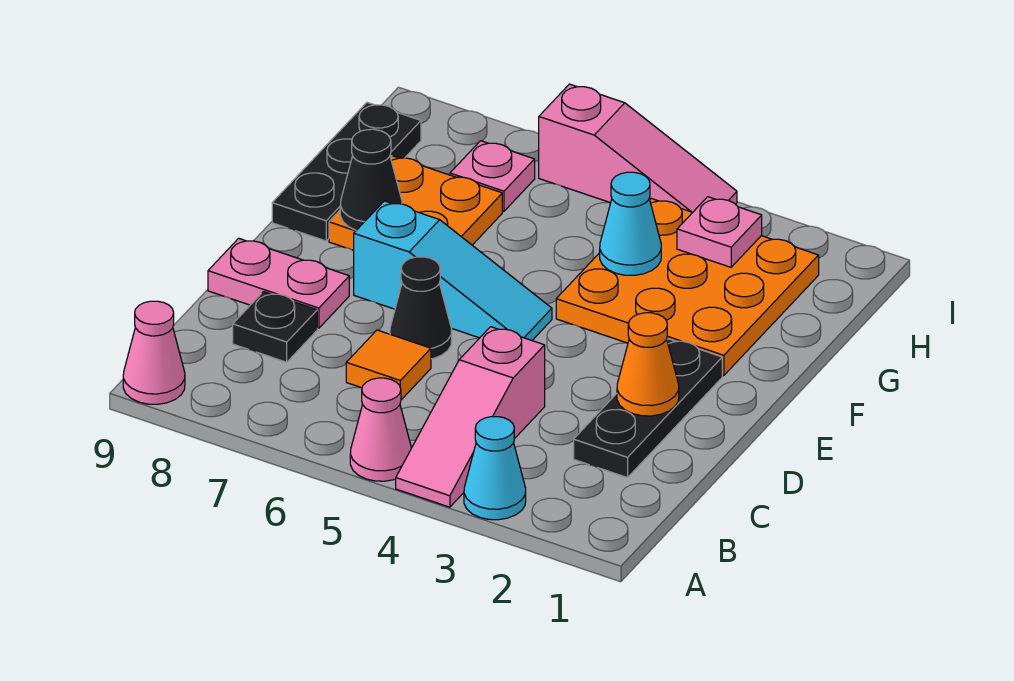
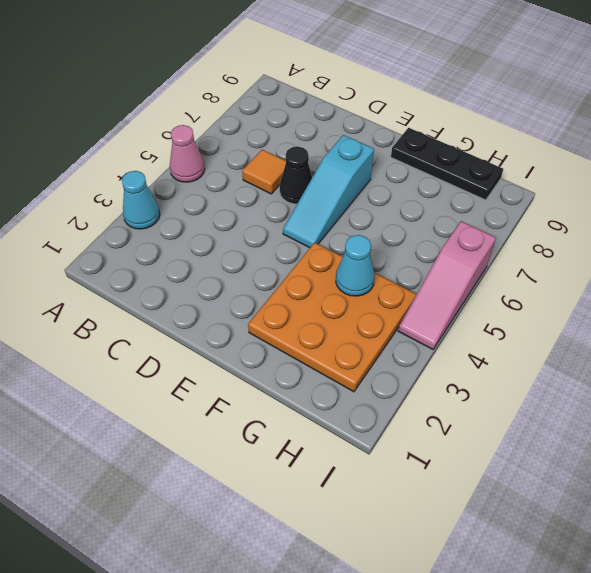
none -> pink slope A4:C4 level 1 top C
none -> pink cone A9 level 1
none -> black plate C2:E2 level 1

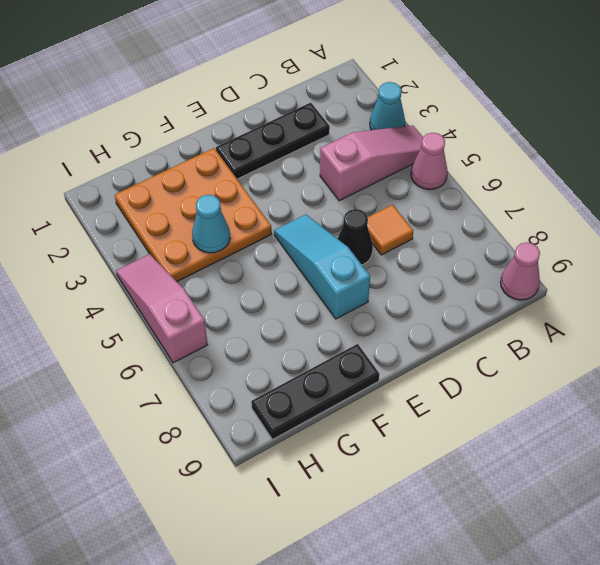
none -> black plate C8 level 1
none -> pink plate D8:D9 level 1
none -> orange plate F7:G8 level 1

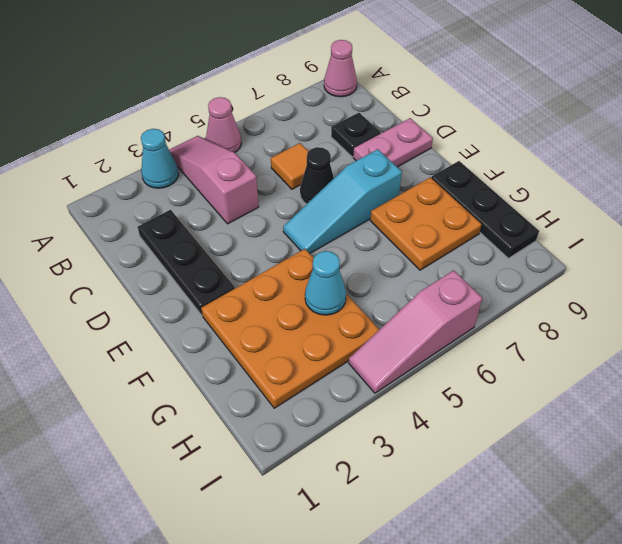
none -> pink plate H7 level 1
none -> orange cone D2 level 2
none -> black cone F8 level 2

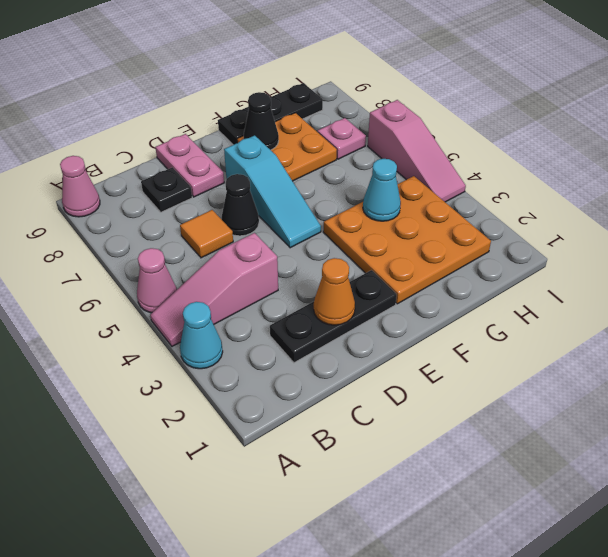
none -> pink plate H3 level 2

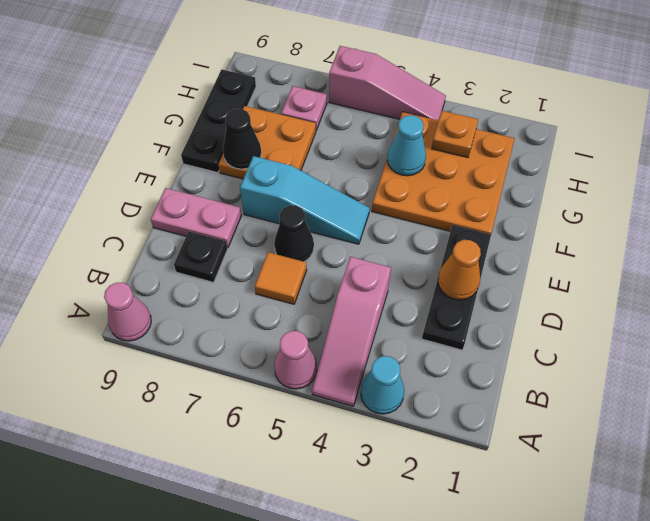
orange plate H3 level 2 -> pink plate H3 level 2

